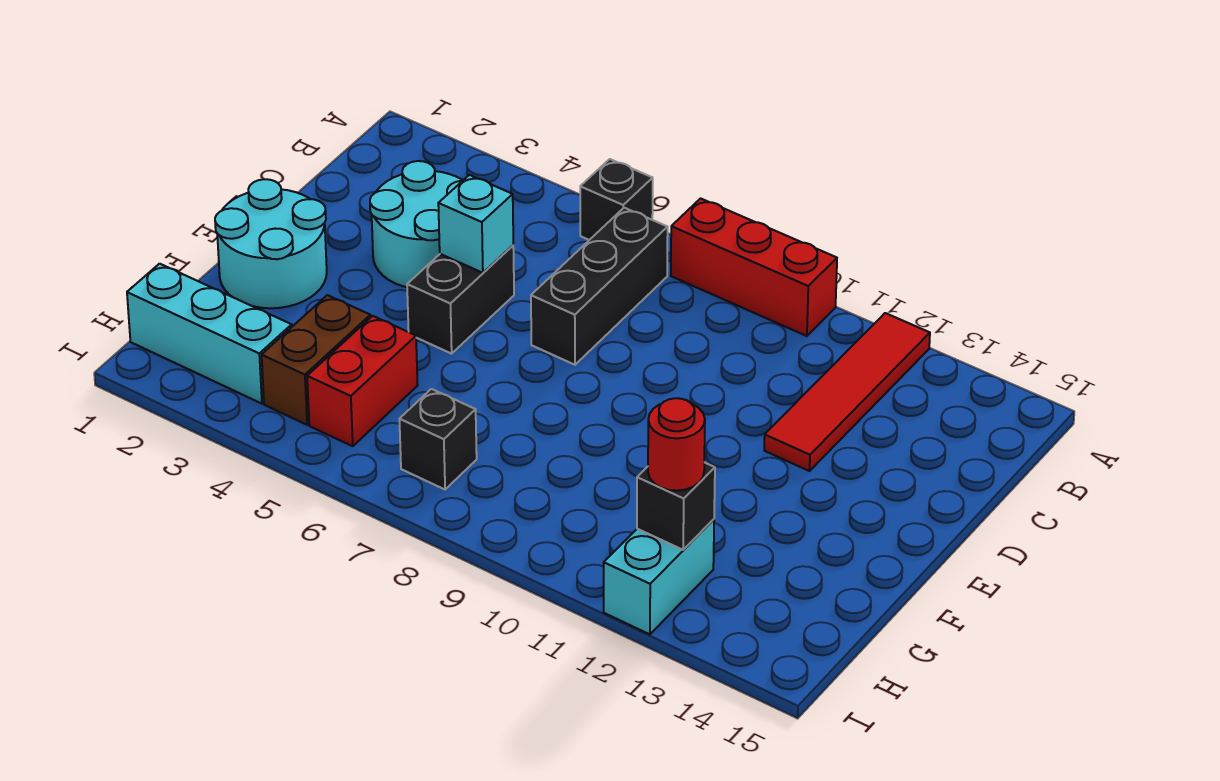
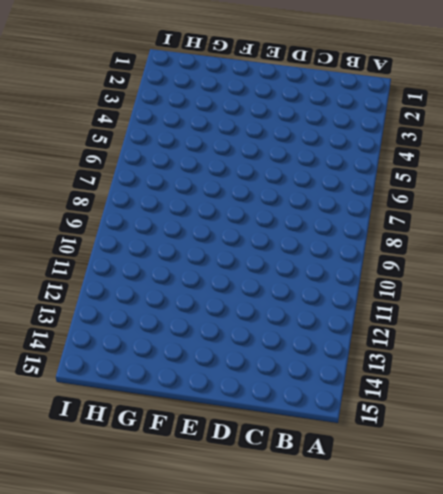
none -> black brick A6 level 1
none -> red brick A8:A10 level 1
none -> red tile A12:D12 level 1

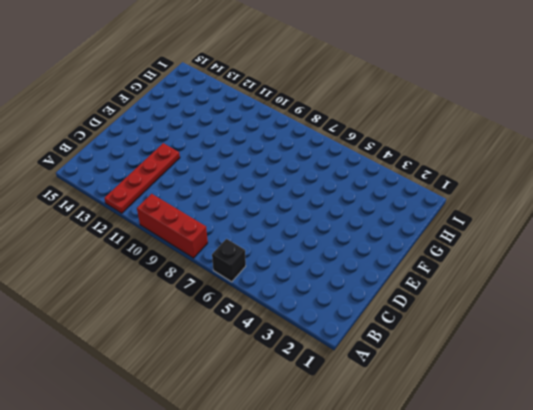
red plate A12:D12 level 1 -> red tile A12:D12 level 1
none -> black brick B7:D7 level 1
none -> cyan round brick C3:D4 level 1
none -> black brick D5:E5 level 1

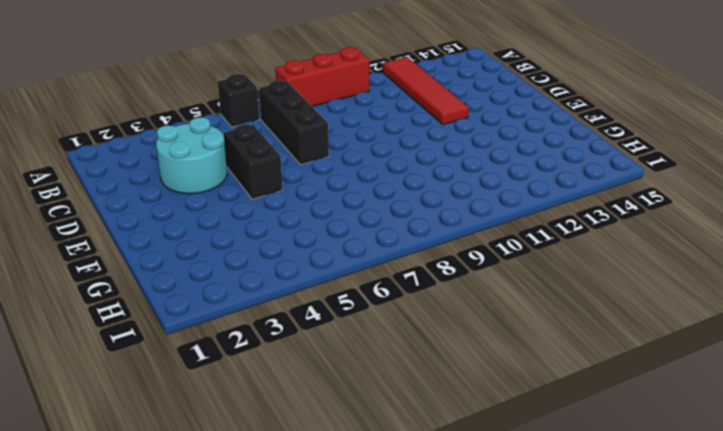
none -> cyan round brick E1:F2 level 1
none -> brown brick G4:H4 level 1
none -> red brick G5:H5 level 1

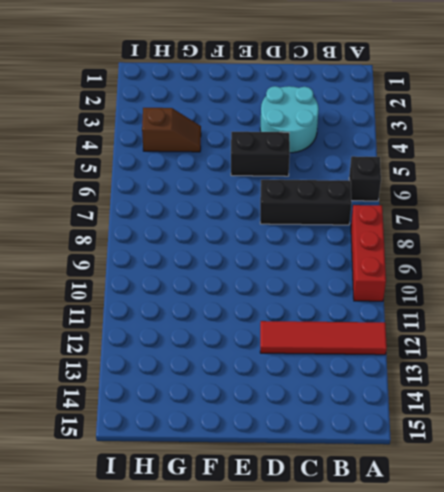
brown slope G4:H4 level 1 top H -> brown brick G4:H4 level 1
none -> cyan round brick E1:F2 level 1
none -> red brick G5:H5 level 1
none -> cyan brick H1:H3 level 1

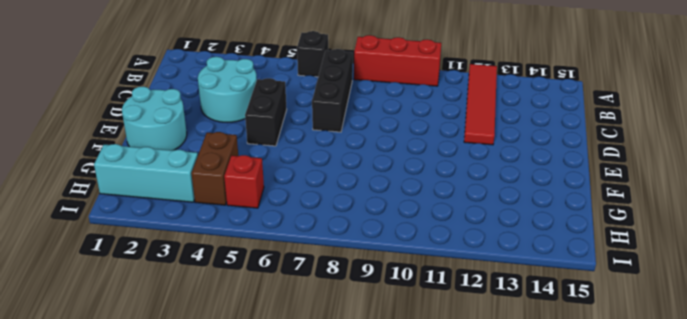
red brick H5 level 1 -> red brick G5:H5 level 1
none -> black brick H7 level 1
none -> cyan brick H12:I12 level 1
none -> cyan brick D5 level 2

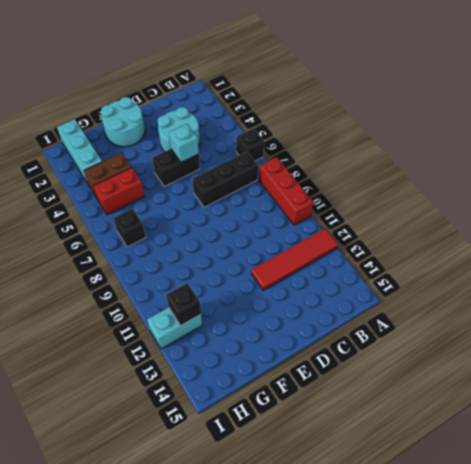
none -> red round brick H12 level 3

